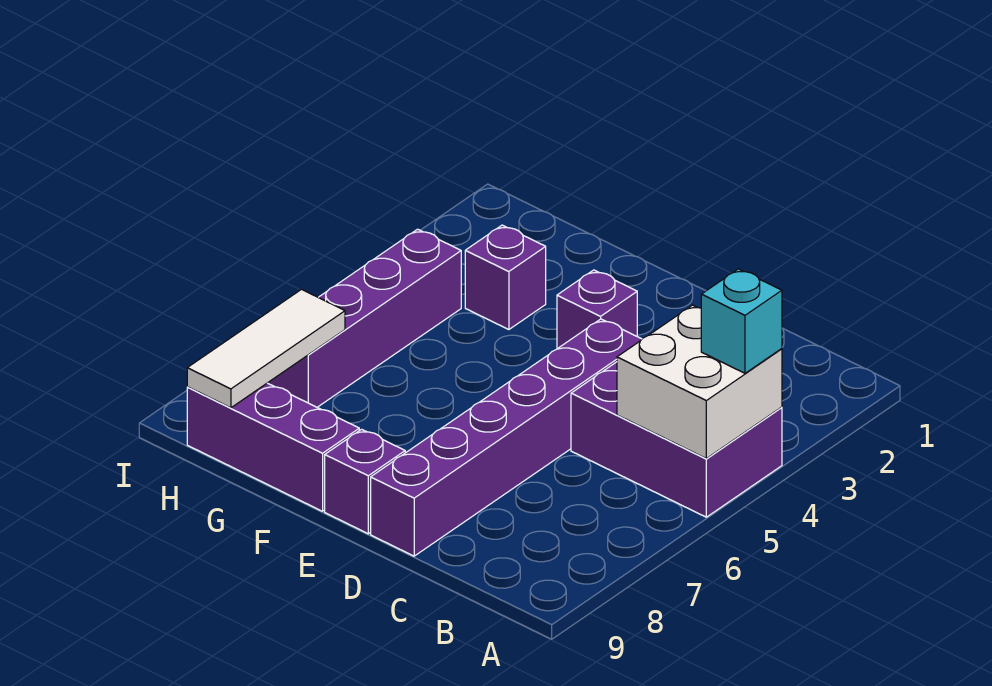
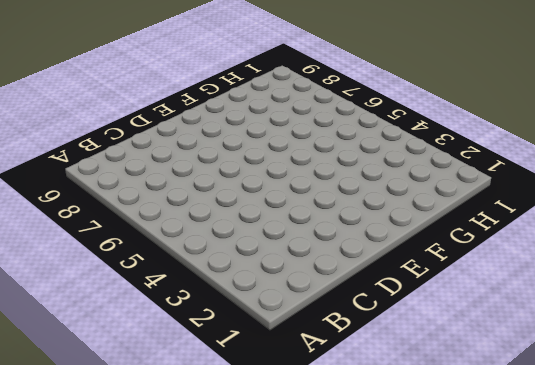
none -> purple brick A4:C5 level 1
none -> purple brick D4:D9 level 1

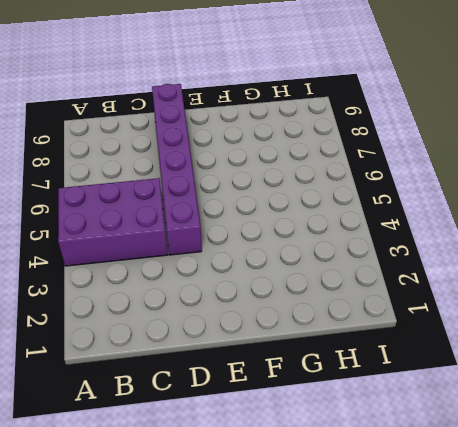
none -> purple brick E3 level 1
none -> purple brick E9 level 1

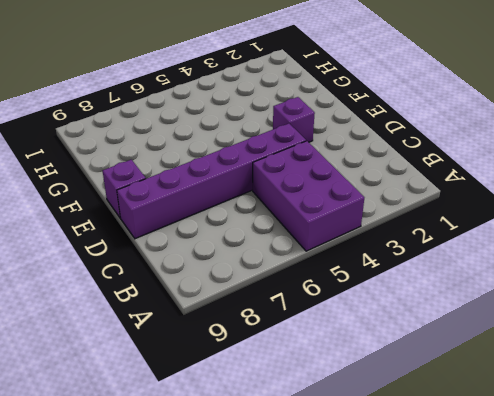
none -> purple brick F9:H9 level 1
none -> purple brick G3 level 1

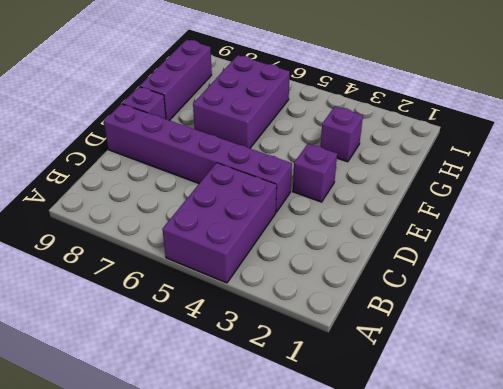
purple brick F6:H7 level 1 -> purple brick H4:H7 level 1
none -> white brick A4:B5 level 2
none -> white tile H7:H9 level 2

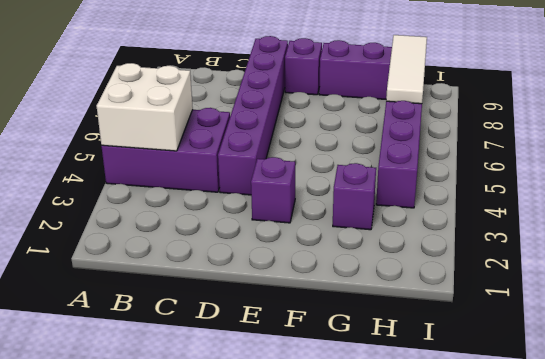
none -> cyan brick A4 level 3

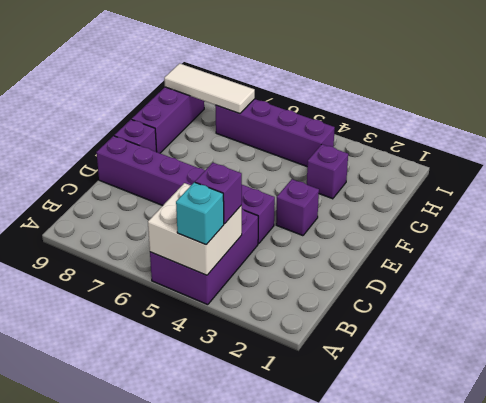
purple brick B4 level 3 -> none

